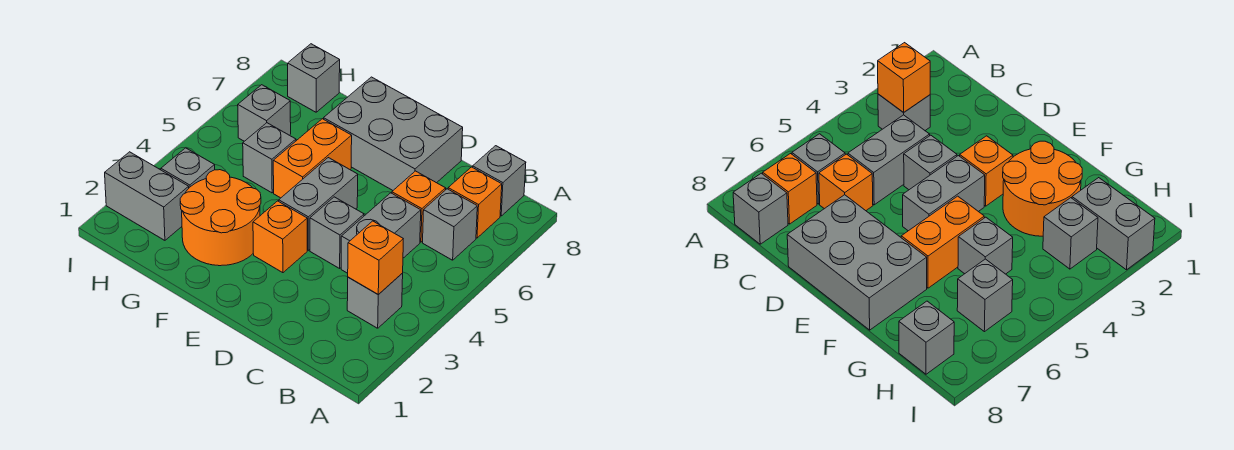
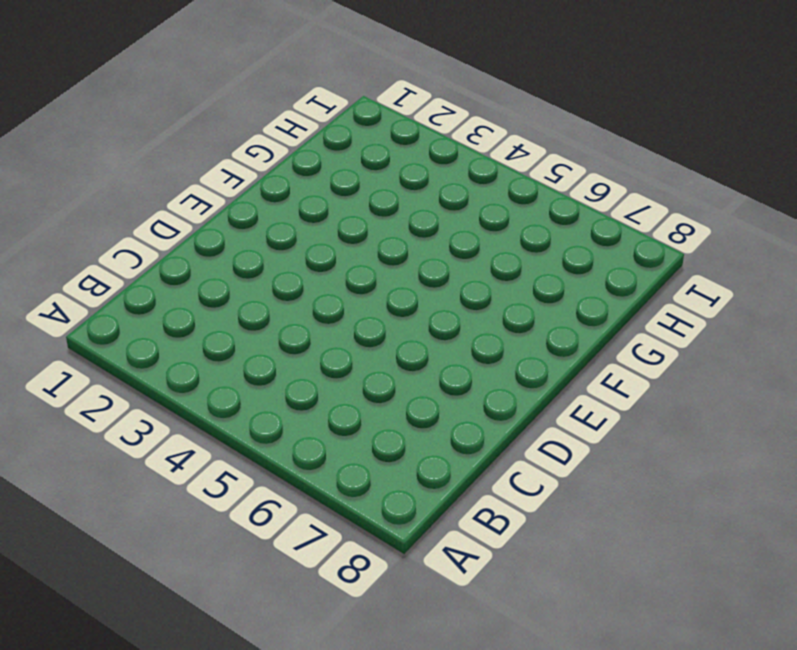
none -> grey brick B3 level 1
none -> grey brick B6 level 1
none -> orange brick B7 level 1

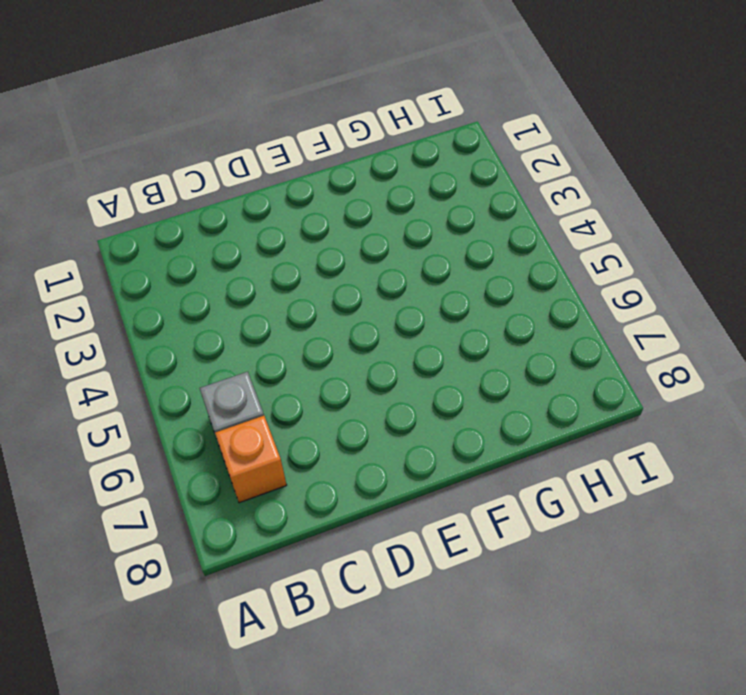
none -> grey brick B3 level 1
none -> grey brick B8 level 1
none -> grey brick C4:C5 level 1

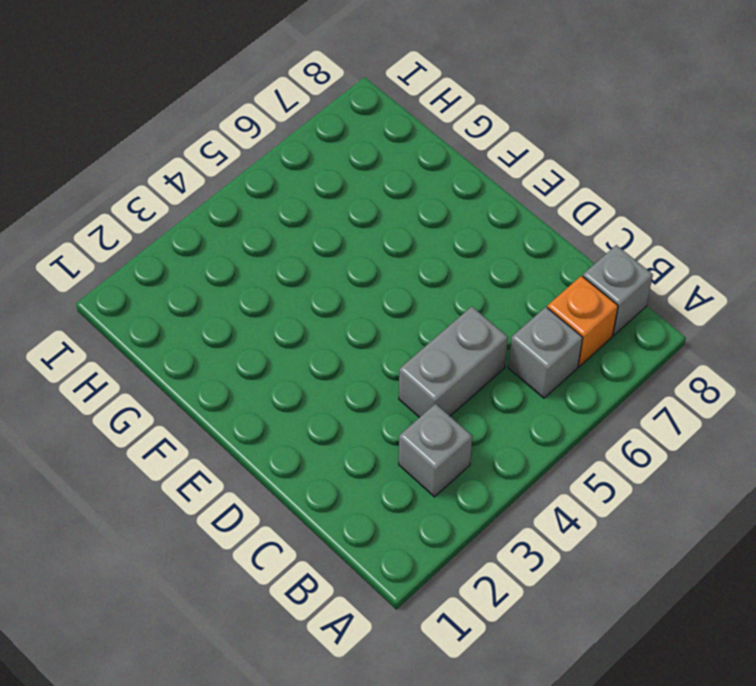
none -> orange brick C6 level 1
none -> grey brick D4 level 1
none -> grey brick D7:F8 level 1

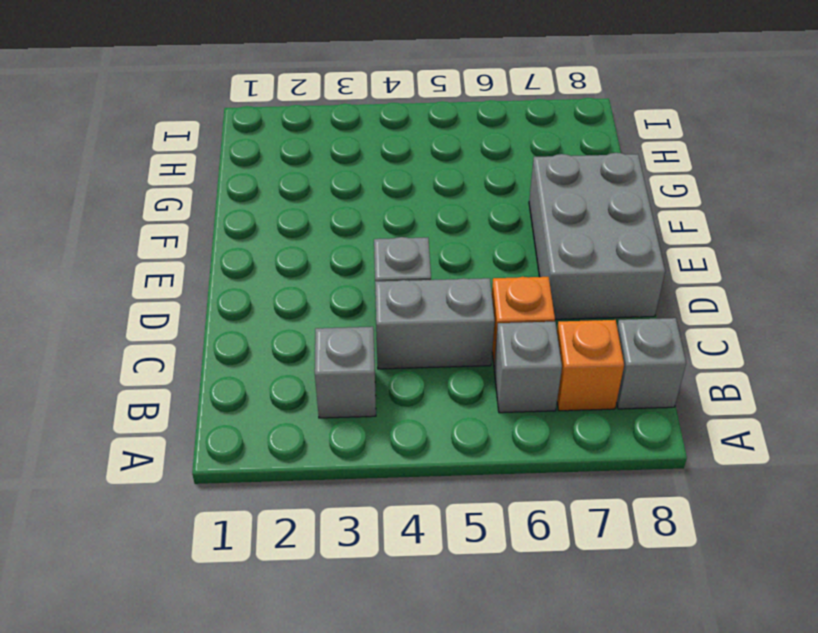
none -> orange brick E3 level 1
none -> grey brick E4:E5 level 1
none -> orange round brick F2:G3 level 1

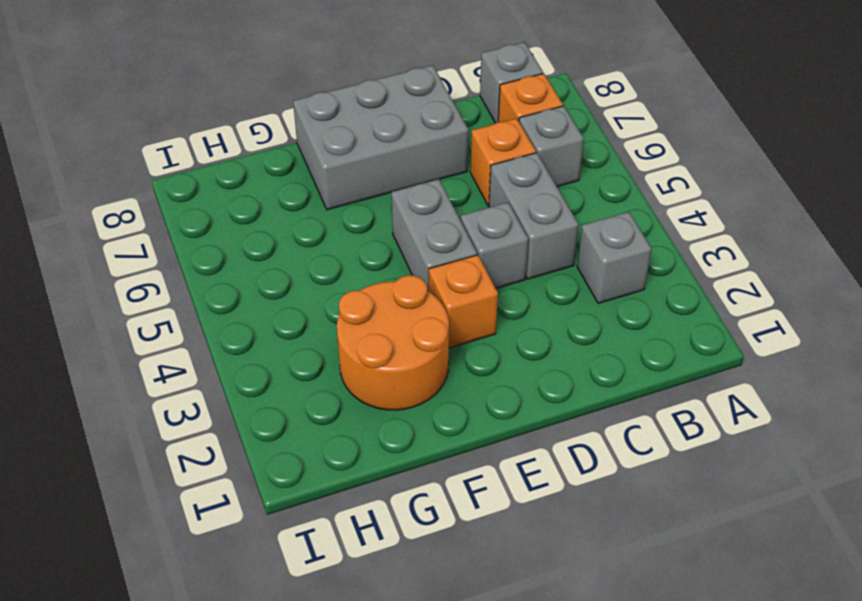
none -> orange brick F5:F6 level 1
none -> grey brick G5 level 1
none -> grey brick H2:I2 level 1

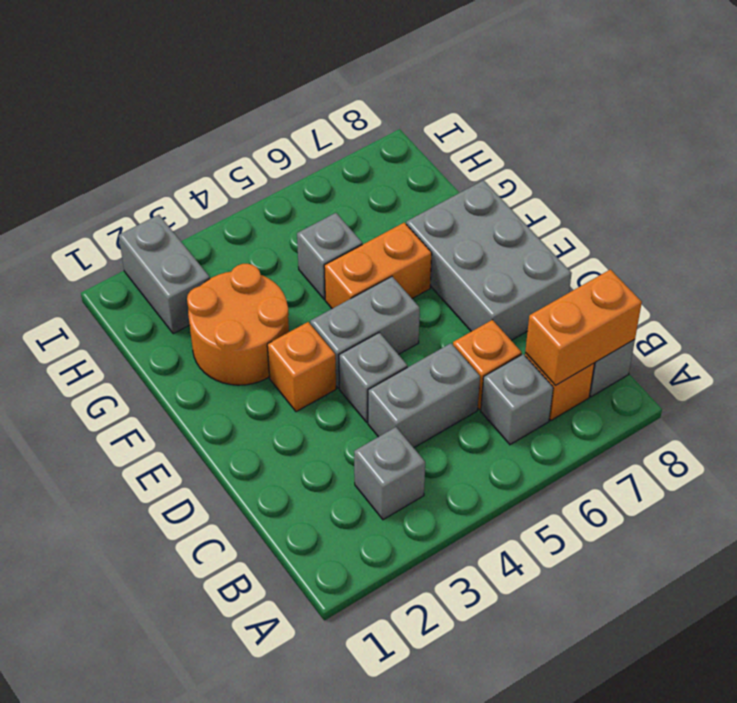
orange brick B7:B8 level 2 -> none
none -> grey brick H3 level 1
none -> grey brick H6 level 1
none -> grey brick H8 level 1

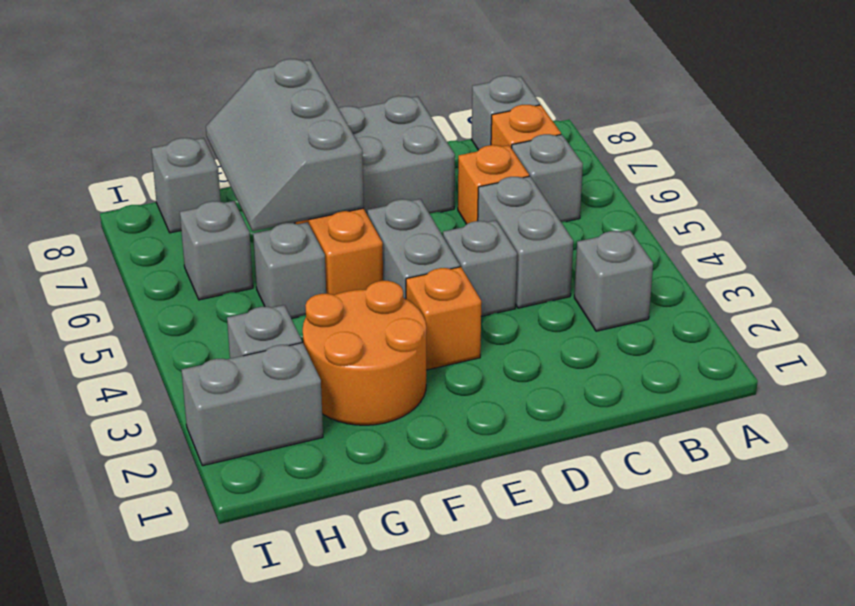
grey slope F6:G8 level 2 top F -> none
none -> orange brick B3 level 2

